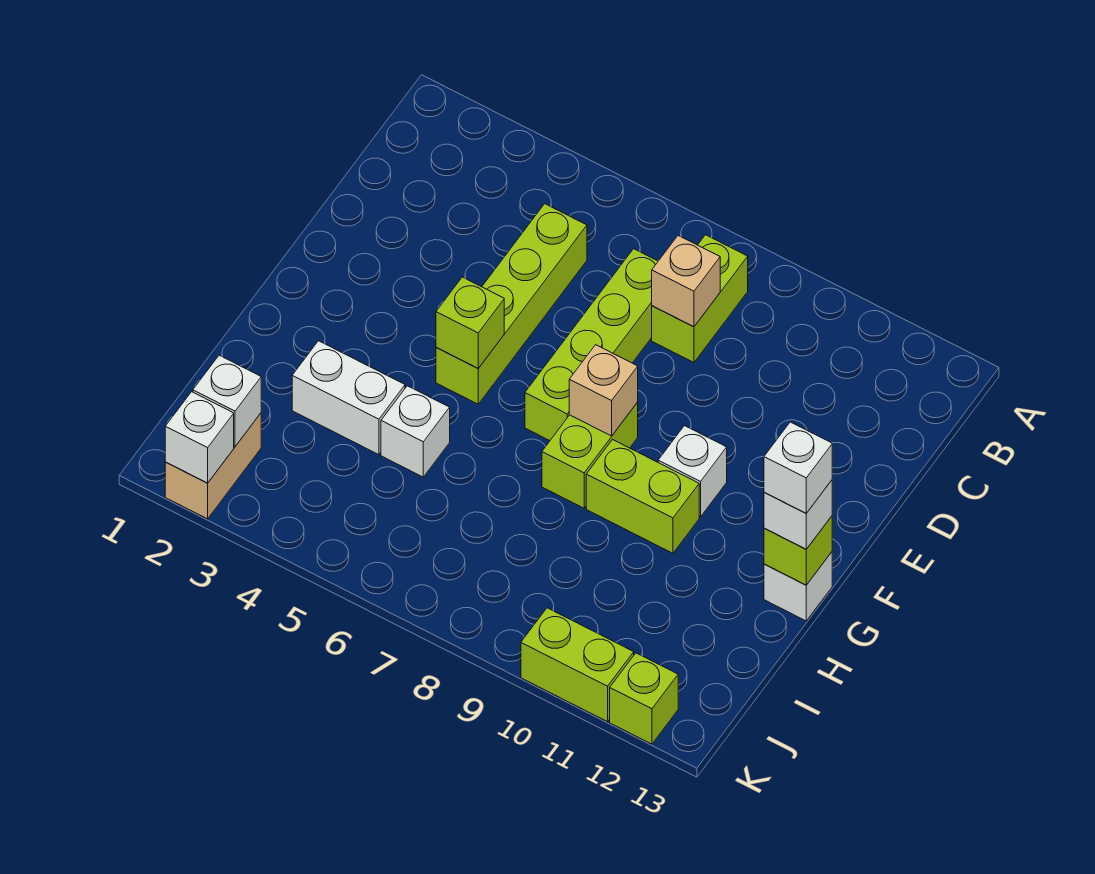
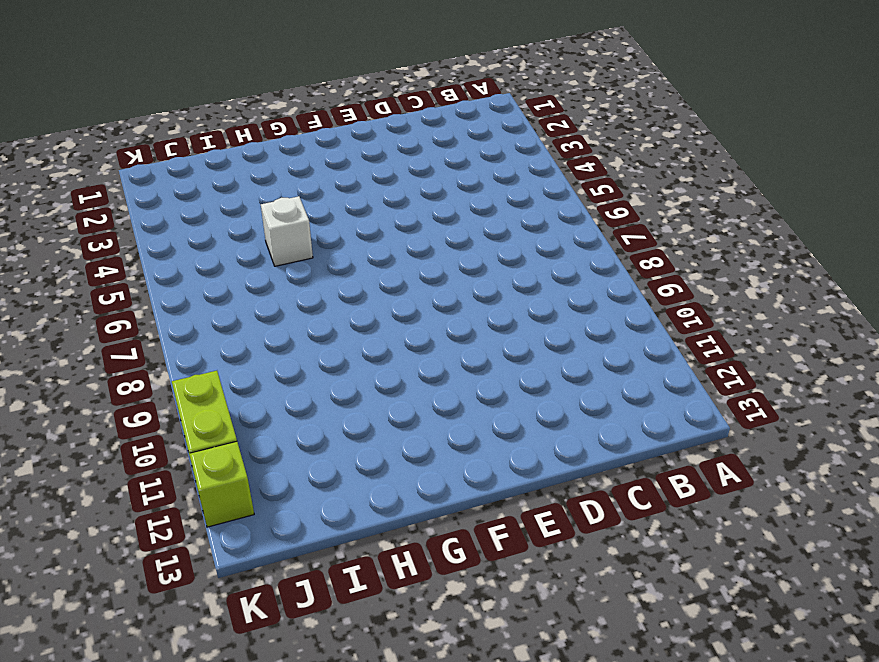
none -> lime brick B8:C8 level 1
none -> lime brick C5:F5 level 1
none -> lime brick C7:F7 level 1

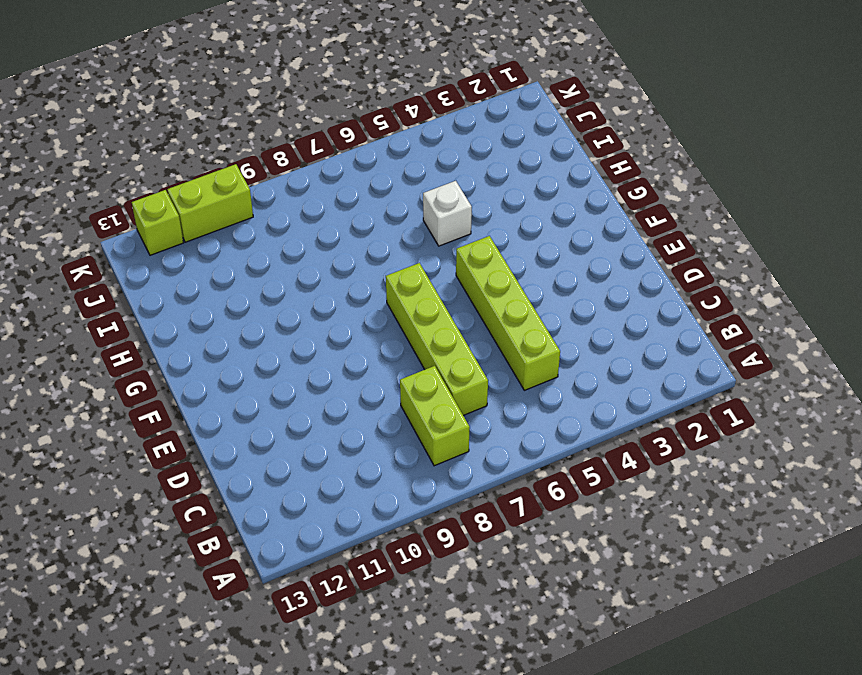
none -> lime brick F8:G8 level 1
none -> white brick F10 level 1
none -> lime brick G9:G10 level 1

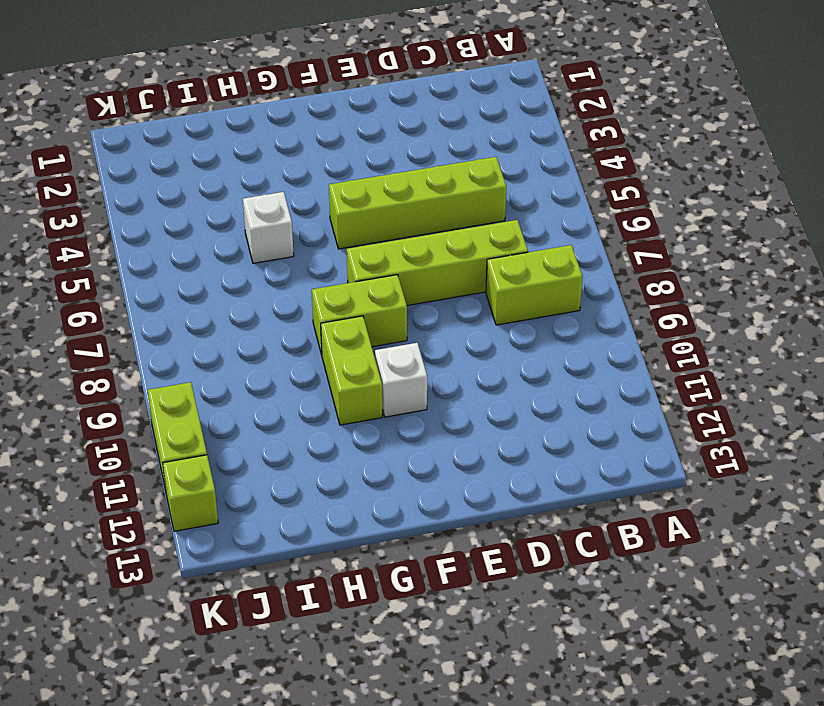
none -> white brick G13 level 1
none -> white brick H3:H4 level 1
none -> tan brick J2:K2 level 1

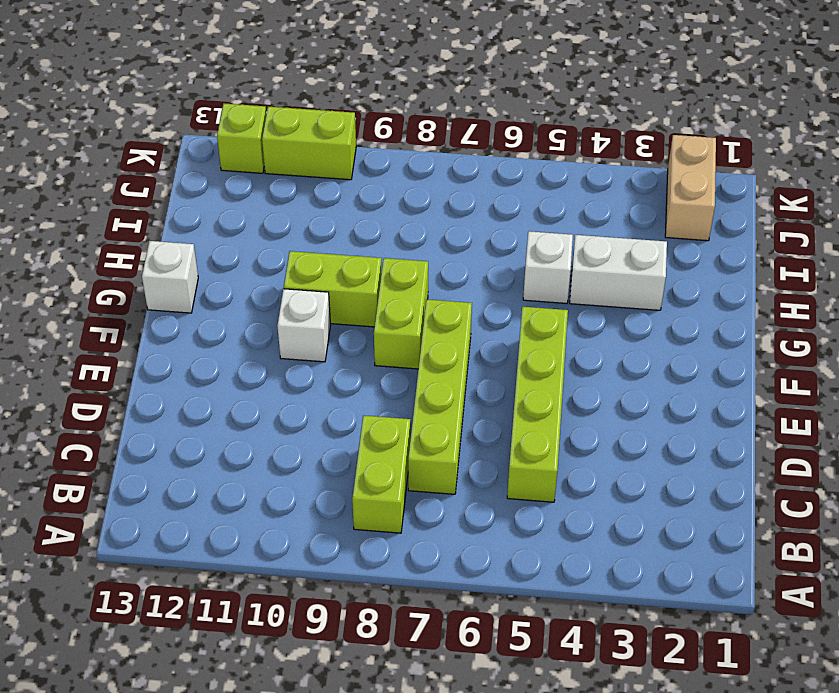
none -> tan brick C8 level 2
none -> lime brick F5 level 2
none -> tan brick F8 level 2

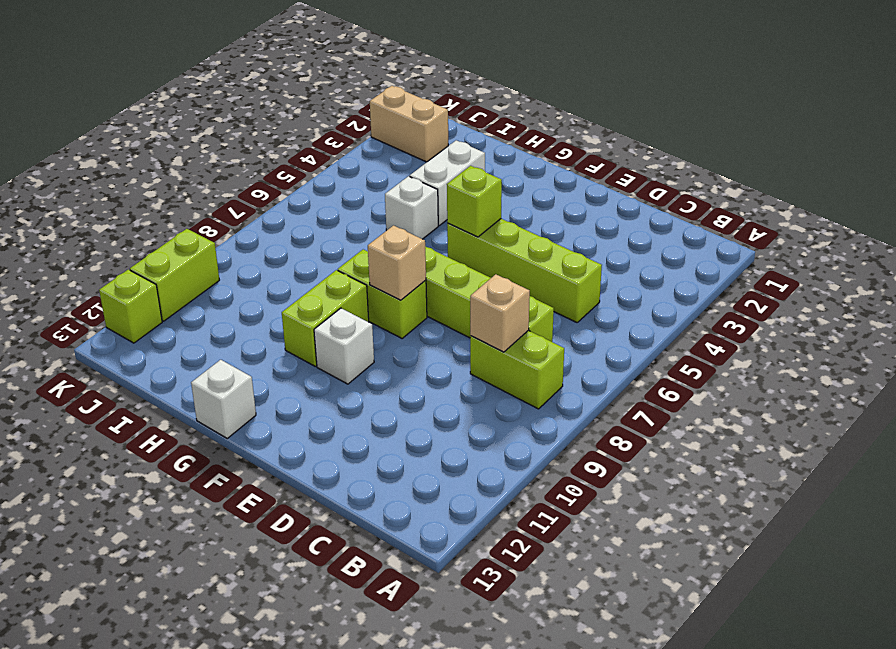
none -> lime brick G13 level 2
none -> white brick J2 level 2
none -> white brick K2 level 2

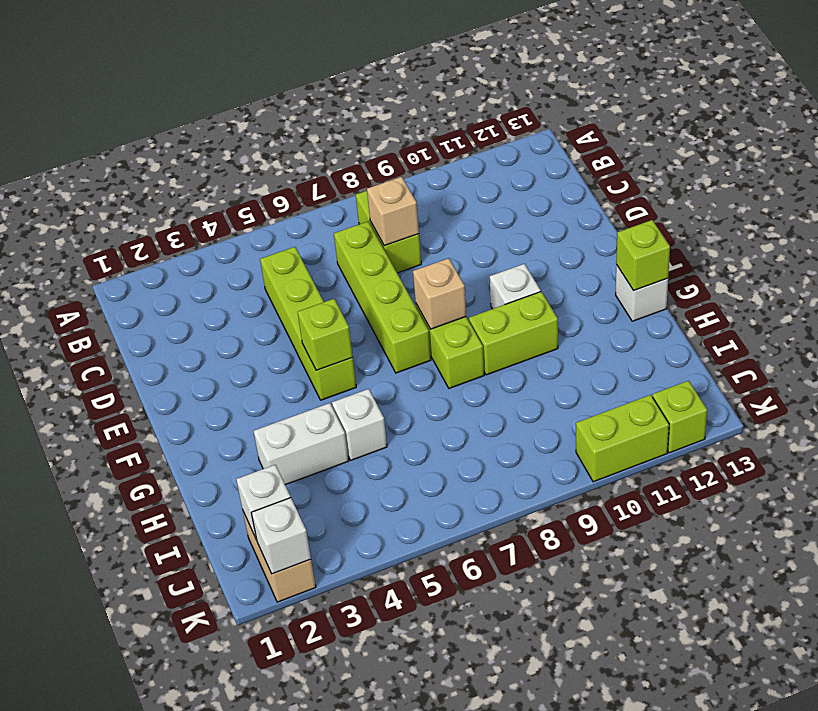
none -> white brick G13 level 3
none -> white brick G13 level 4

